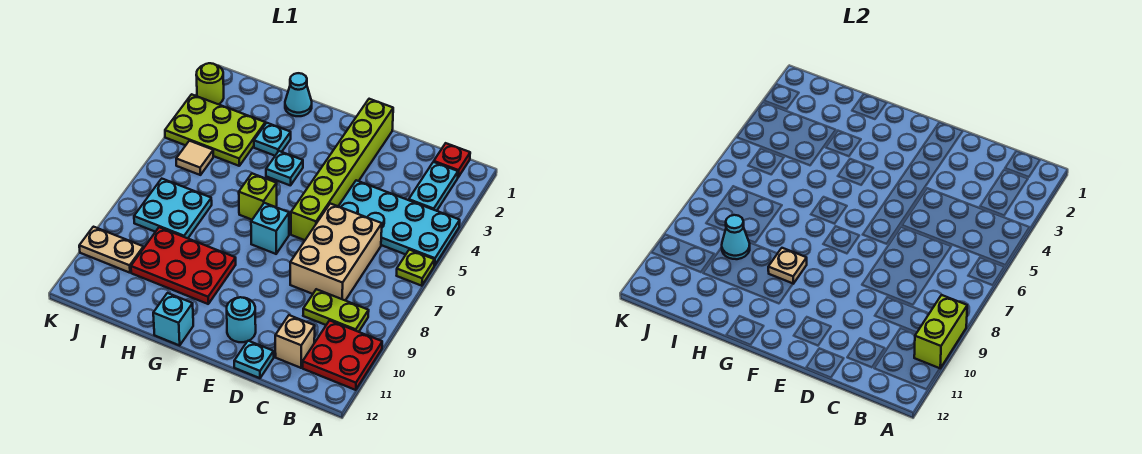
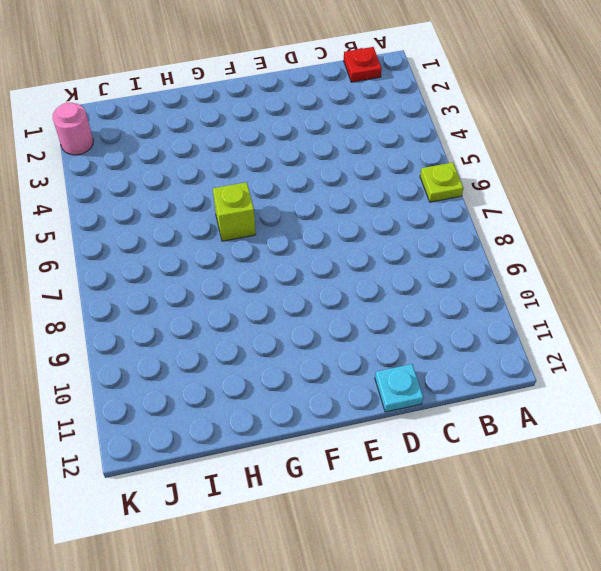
pink round brick K2 level 1 -> lime round brick K2 level 1
none -> cyan plate A4:D5 level 1
none -> red plate A10:B11 level 1
none -> cyan plate B2:B3 level 1

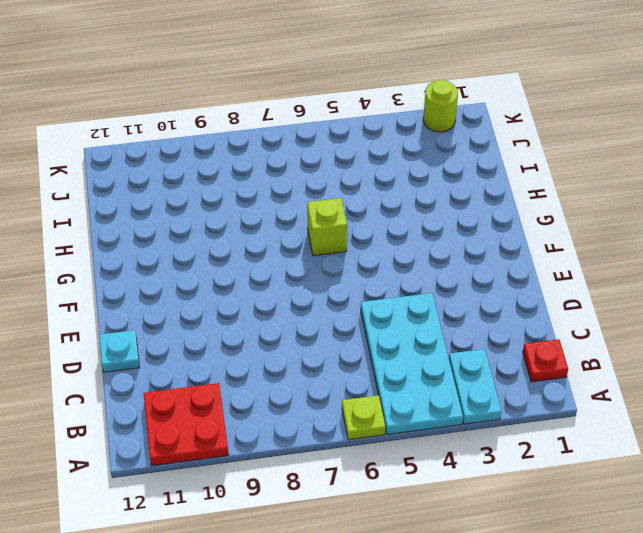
cyan plate A3:B3 level 1 -> cyan plate B2:B3 level 1
none -> lime plate B9:C9 level 1
none -> tan brick C6:D8 level 1
none -> tan brick C11 level 1

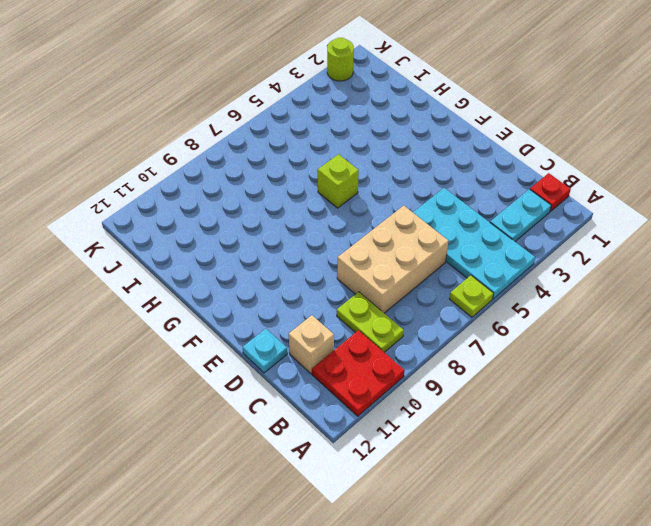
none -> lime brick E1:E6 level 1
none -> cyan round brick E11 level 1
none -> cyan brick F7 level 1

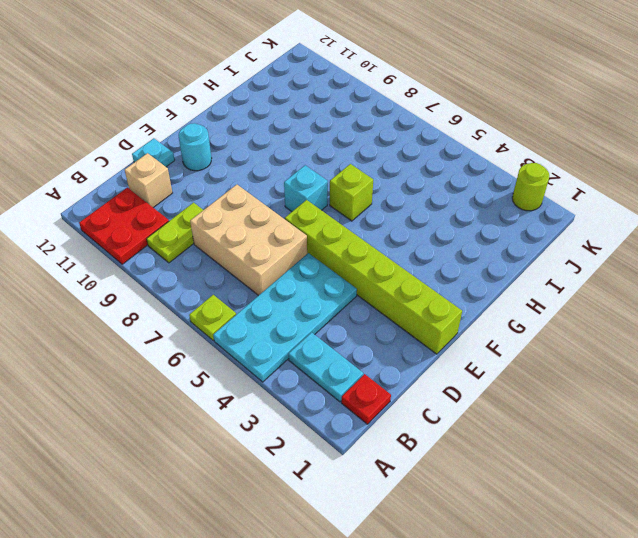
none -> cyan plate G4 level 1
none -> red plate G9:I10 level 1
none -> cyan brick G12 level 1

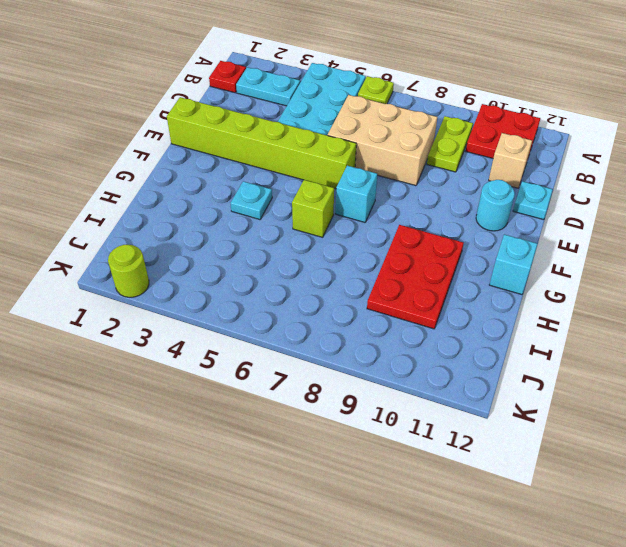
none -> cyan cone H1 level 1
none -> cyan plate H3 level 1
none -> lime plate I3:K4 level 1

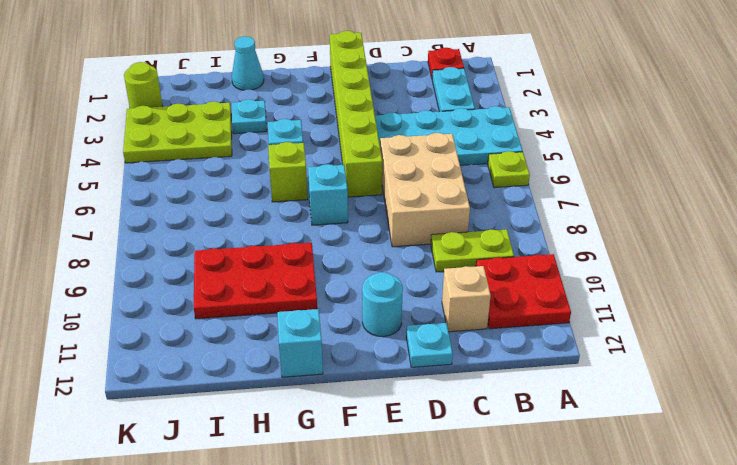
none -> cyan plate I7:J8 level 1
none -> tan tile J5 level 1
none -> tan plate J10:K10 level 1

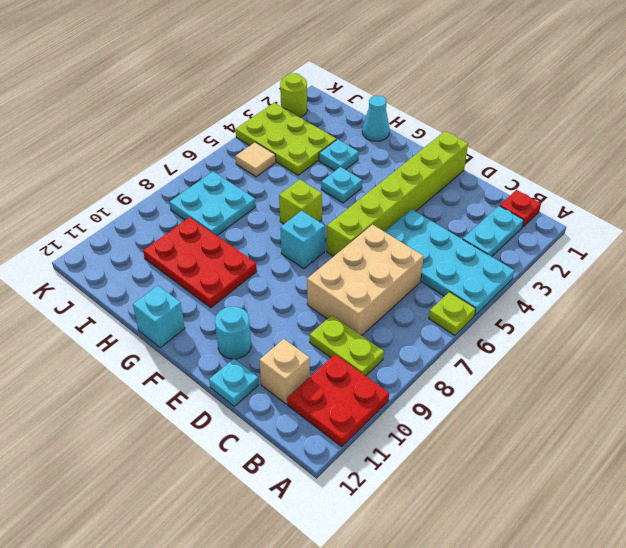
none -> tan plate J10:K10 level 1
none -> lime brick A9:A10 level 2
none -> tan plate G9 level 2

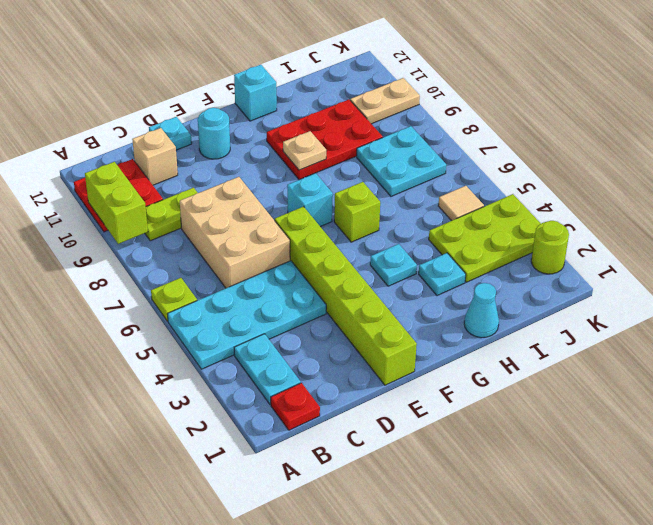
none -> cyan cone I9 level 2

